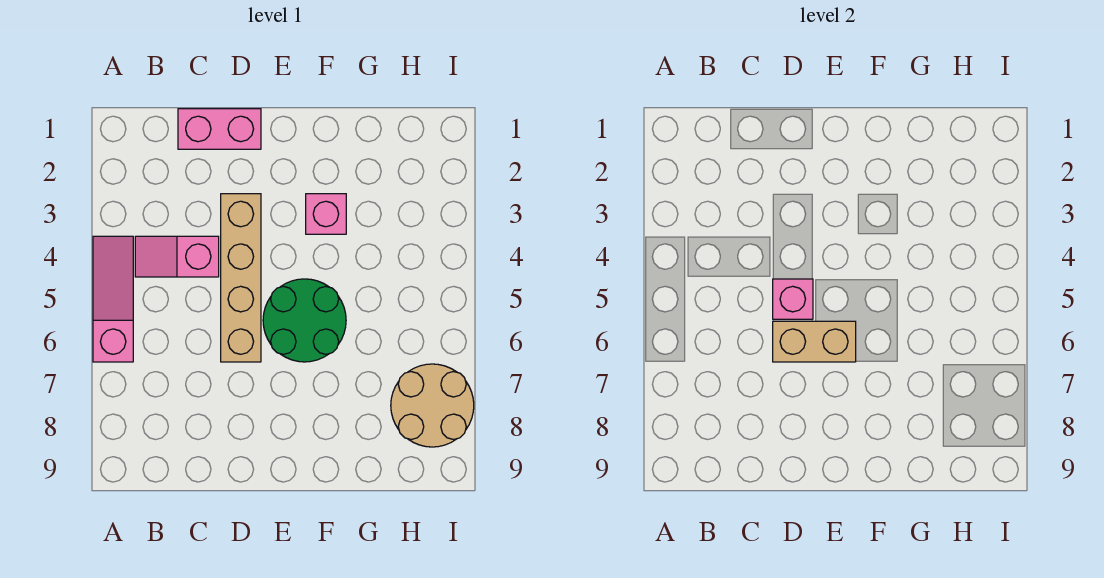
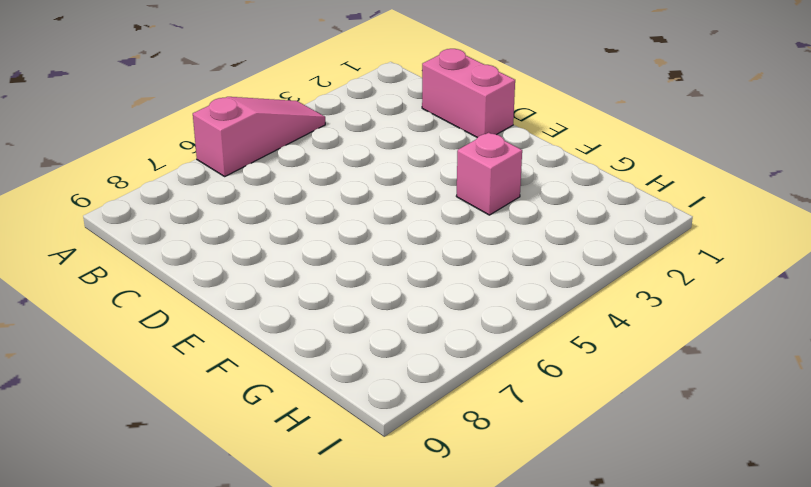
none -> pink slope B4:C4 level 1 top C
none -> tan brick D3:D6 level 1

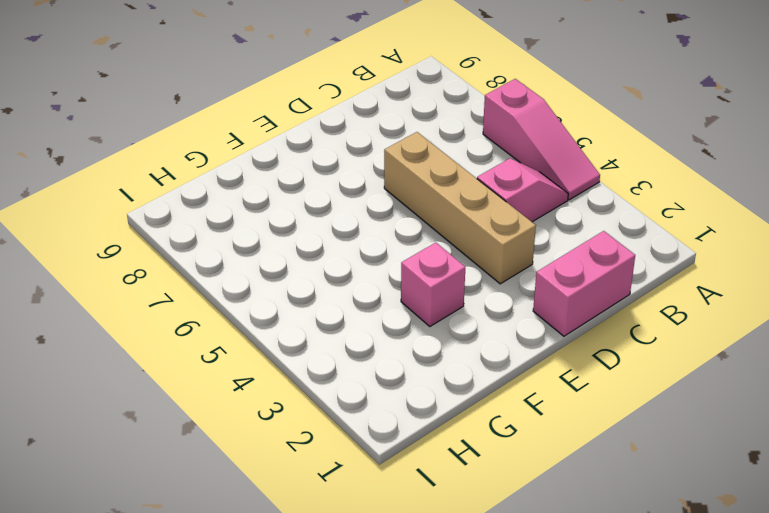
none -> green round brick E5:F6 level 1
none -> tan round brick H7:I8 level 1

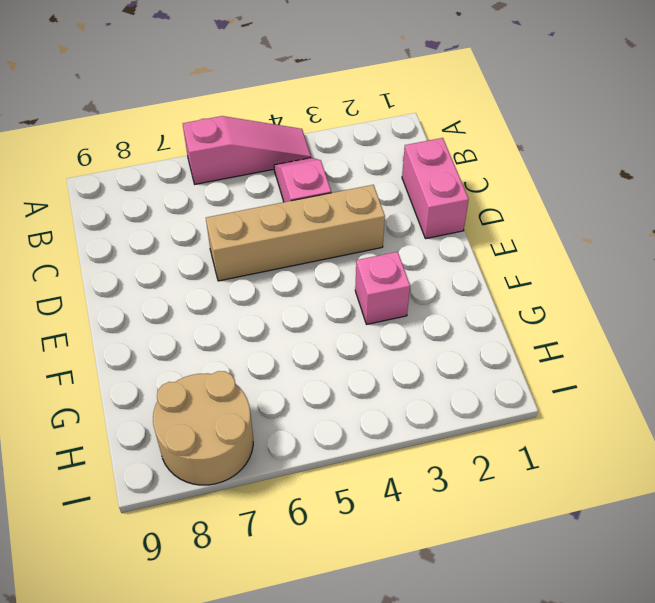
none -> green round brick E5:F6 level 1
none -> pink brick D5 level 2

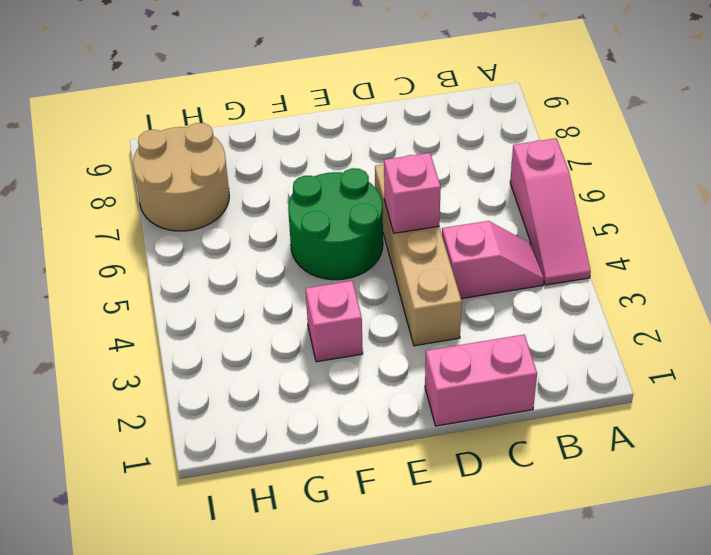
none -> tan brick D6:E6 level 2

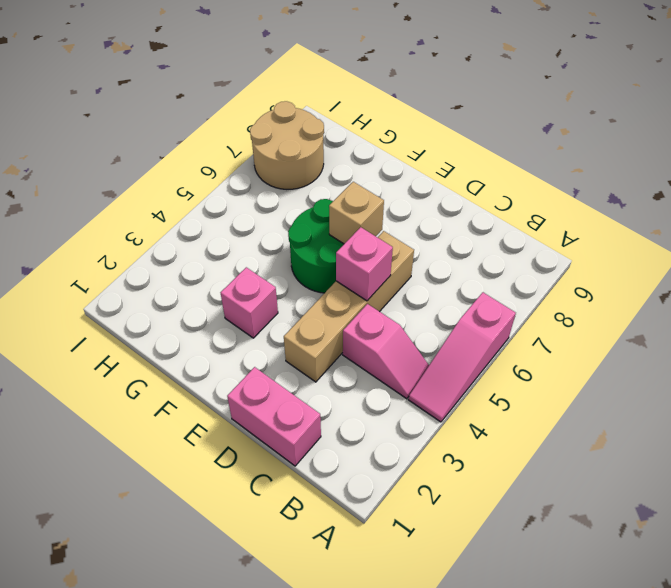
tan brick E6 level 2 -> tan brick D6:E6 level 2

